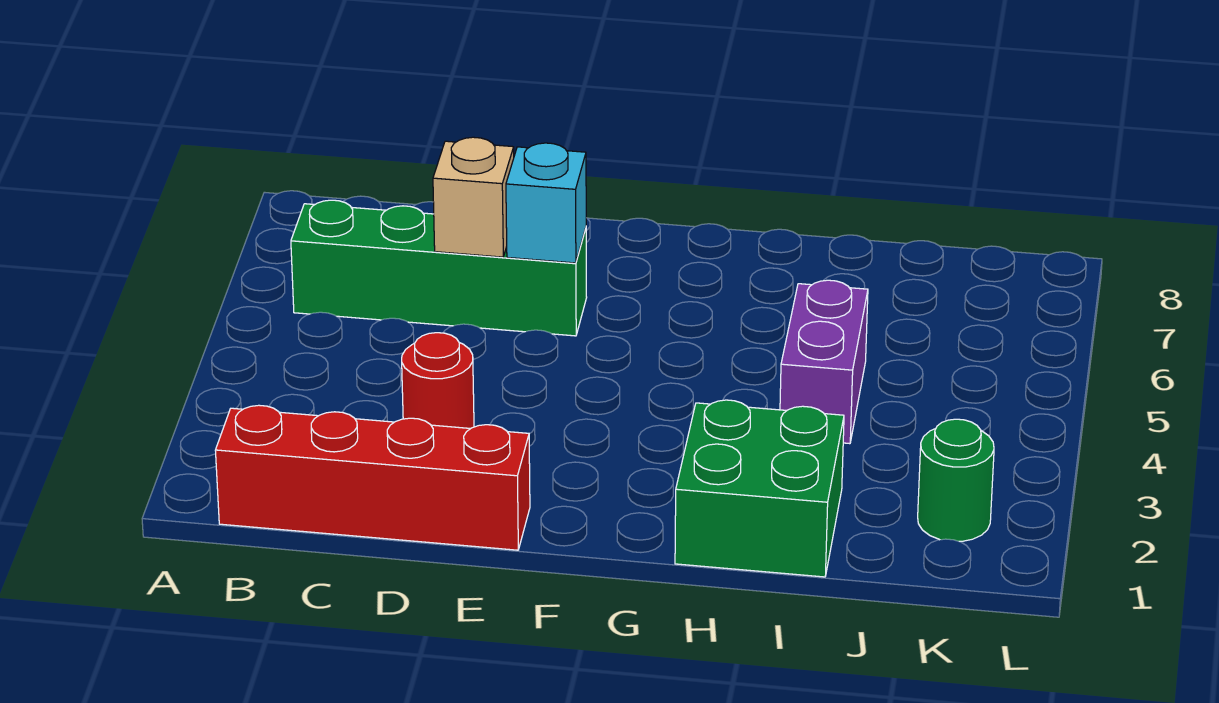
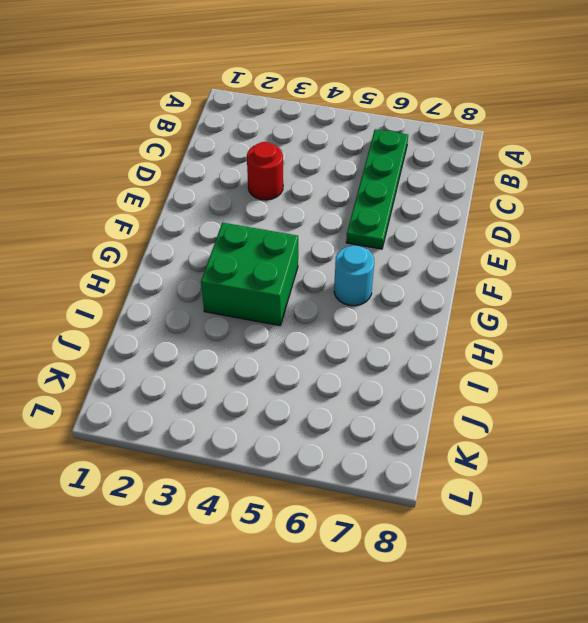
green plate B6:E6 level 1 -> green brick B6:E6 level 1
green brick G3:H4 level 1 -> green brick H1:I2 level 1
cyan round brick G6 level 1 -> none
none -> red brick B1:E1 level 1
none -> purple brick I4:I5 level 1

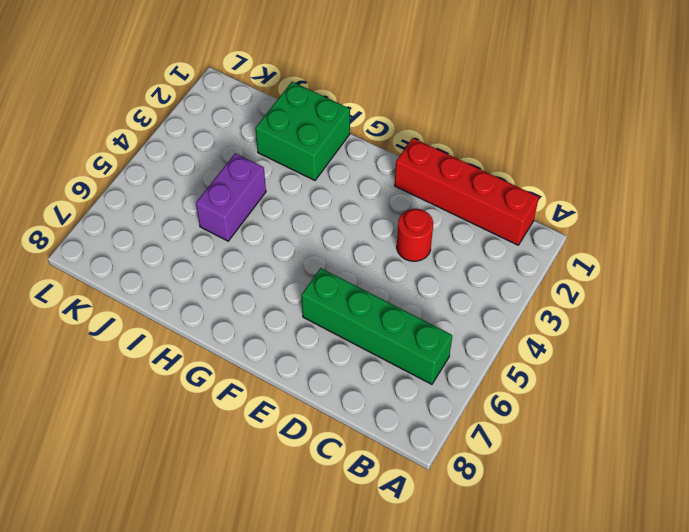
none -> green round brick K2 level 1
none -> tan brick D6 level 2

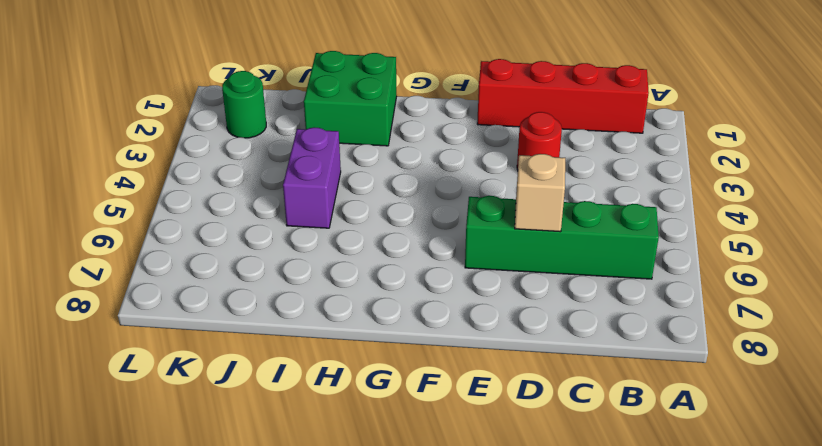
none -> cyan brick E6 level 2

